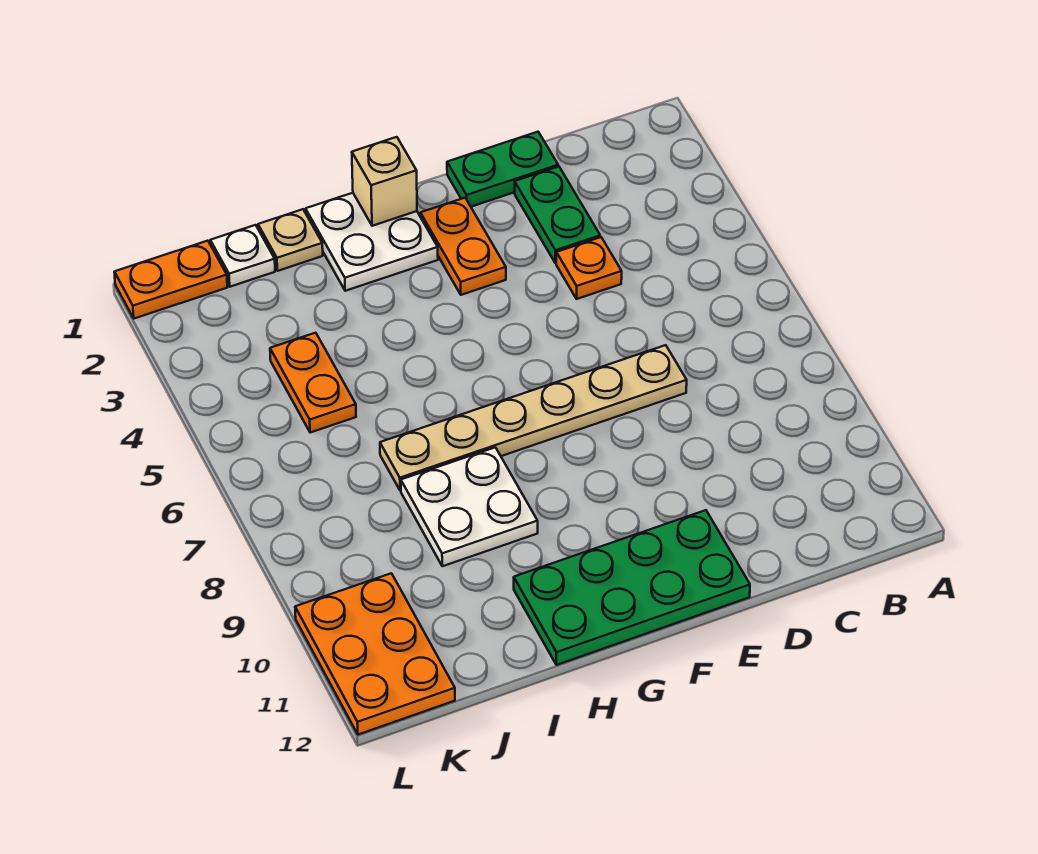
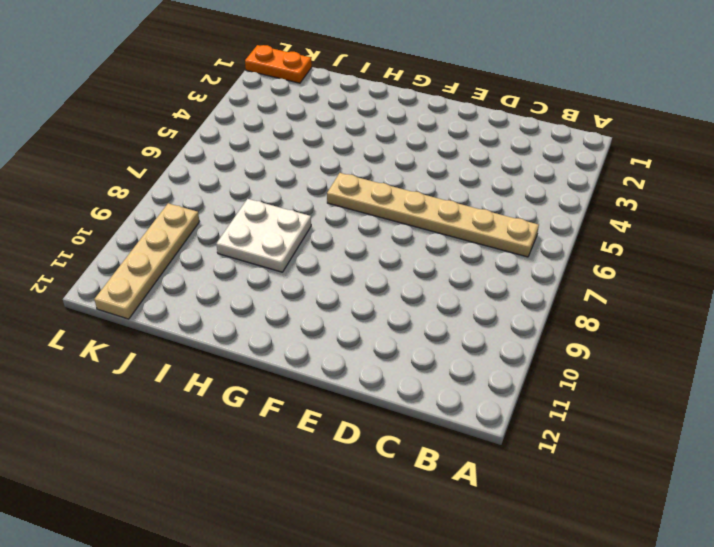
tan plate B6:G6 level 1 -> tan plate D7:I7 level 1
tan plate K9:K12 level 1 -> orange plate K10:L12 level 1
none -> green plate D1:E1 level 1
none -> green plate D2:D3 level 1
none -> orange plate D4 level 1

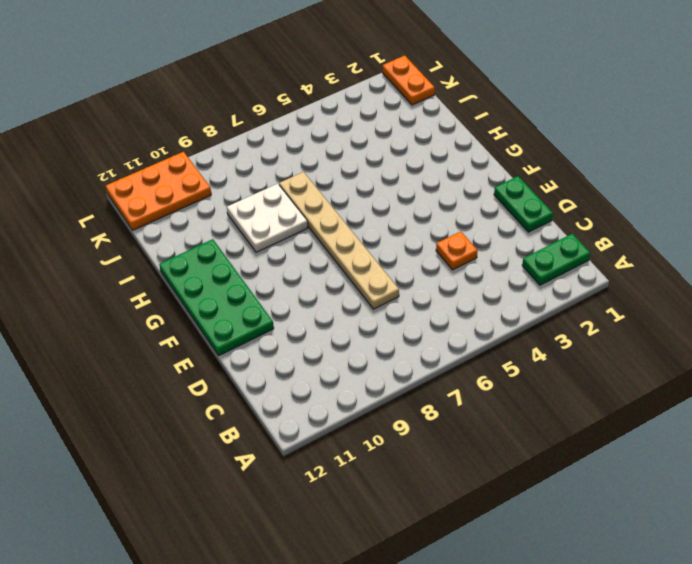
green plate B1:B2 level 1 -> green plate D2:D3 level 1
none -> orange plate F2:F3 level 1
none -> white plate G1:H2 level 1
none -> tan plate I1 level 1

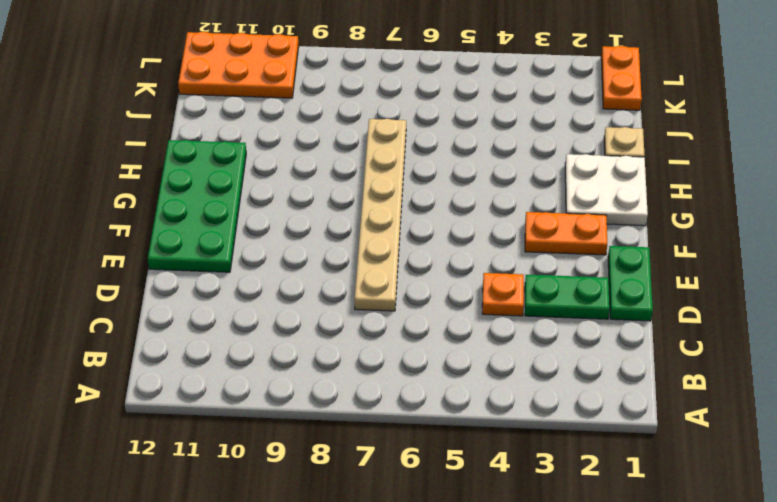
none -> white plate H8:I9 level 1
none -> white plate J1 level 1
none -> orange plate J4:J5 level 1

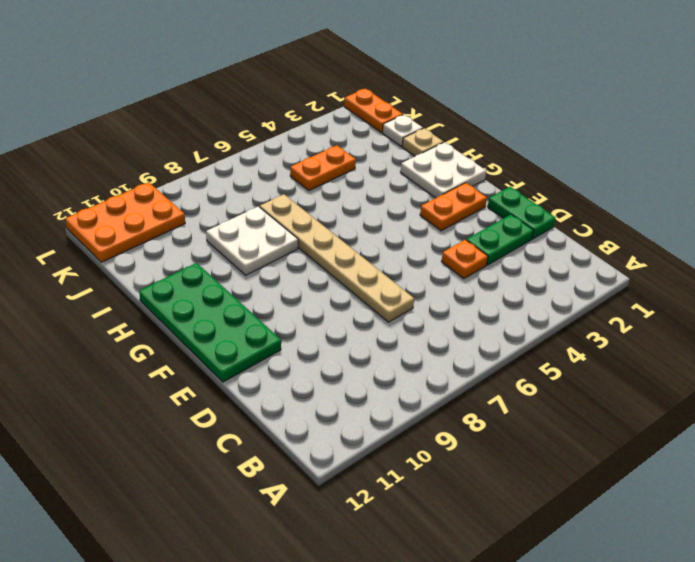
none -> tan brick G1 level 2

